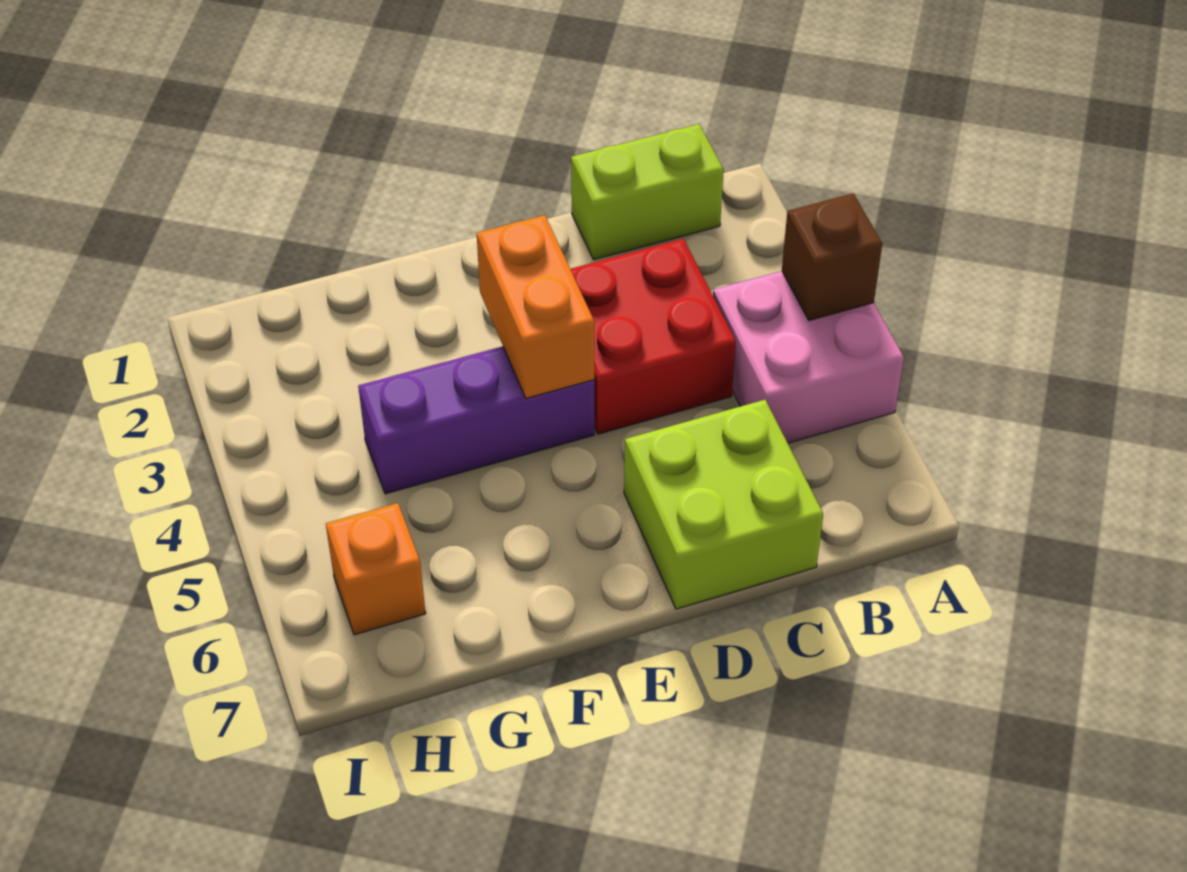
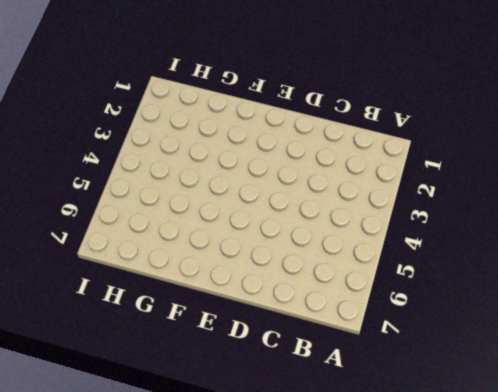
none -> pink brick A4:B5 level 1
none -> lime brick B1:C1 level 1

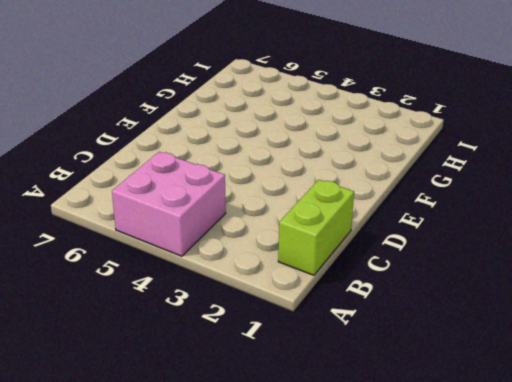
none -> red brick C3:D4 level 1
none -> lime brick C6:D7 level 1

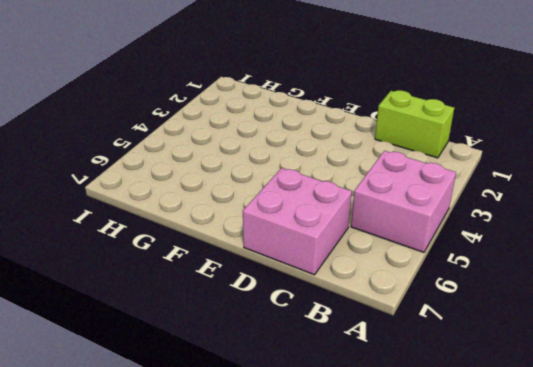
pink brick C6:D7 level 1 -> lime brick C6:D7 level 1
none -> red brick C3:D4 level 1
none -> purple brick E4:G4 level 1

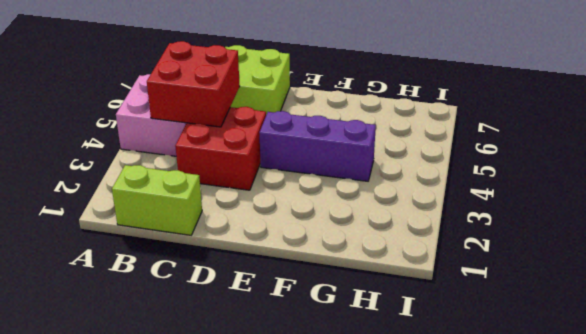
red brick B4:C5 level 2 -> none
none -> orange brick H6 level 1
none -> brown brick A4 level 2

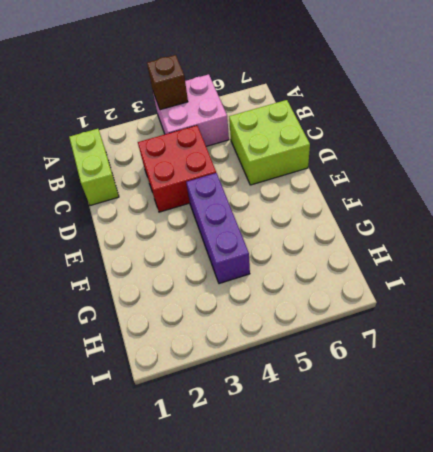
none -> orange brick H6 level 1
none -> orange brick E3:E4 level 2

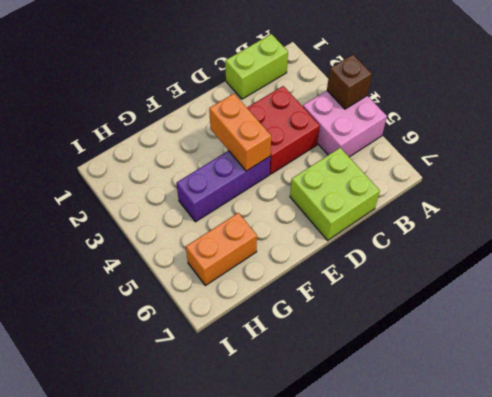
orange brick G6:H6 level 1 -> orange brick H6 level 1

